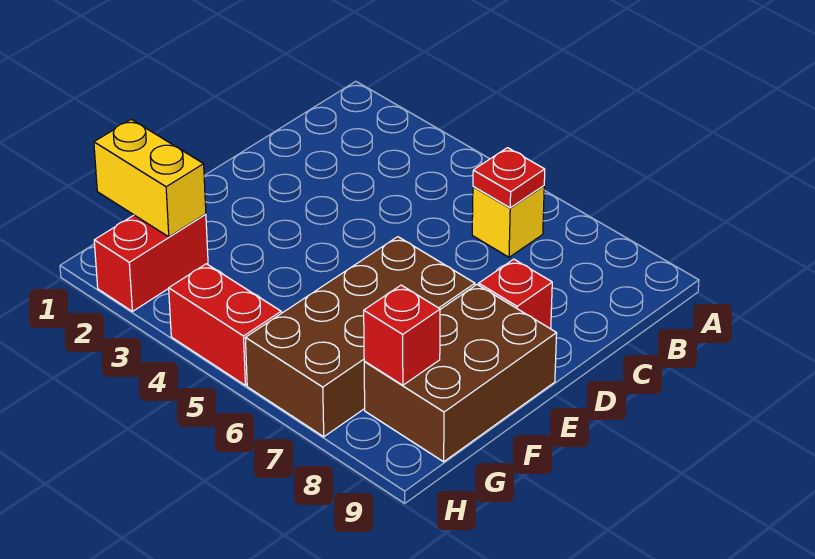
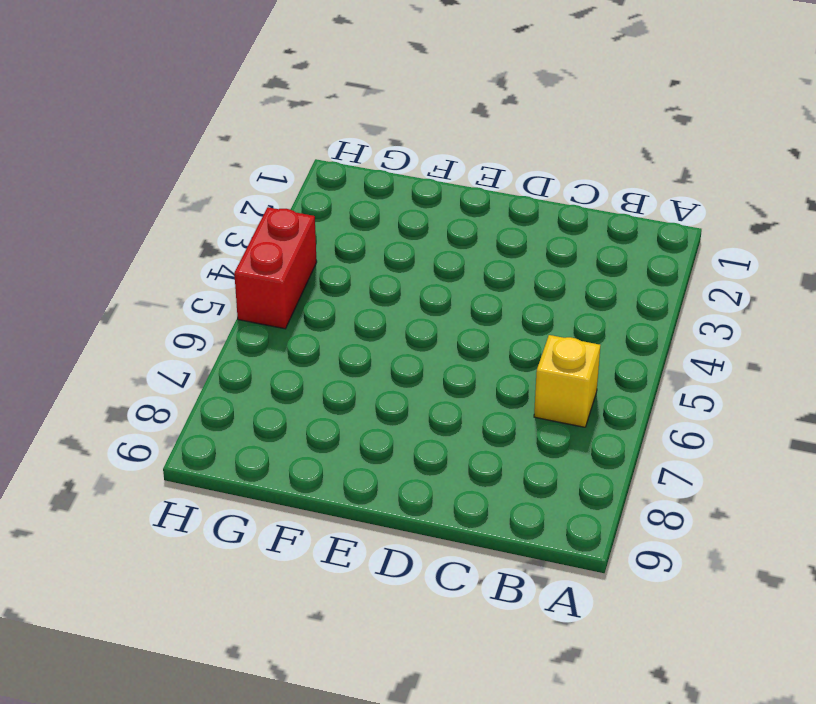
none -> red brick D8 level 1
none -> brown brick E6:H7 level 1

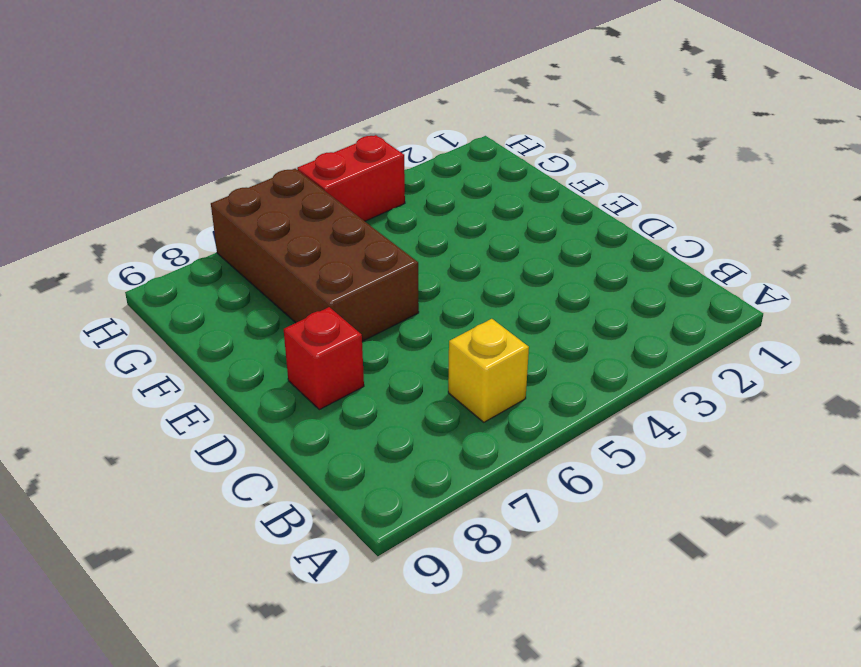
none -> brown brick E8:G9 level 1
none -> red brick G2:H2 level 1

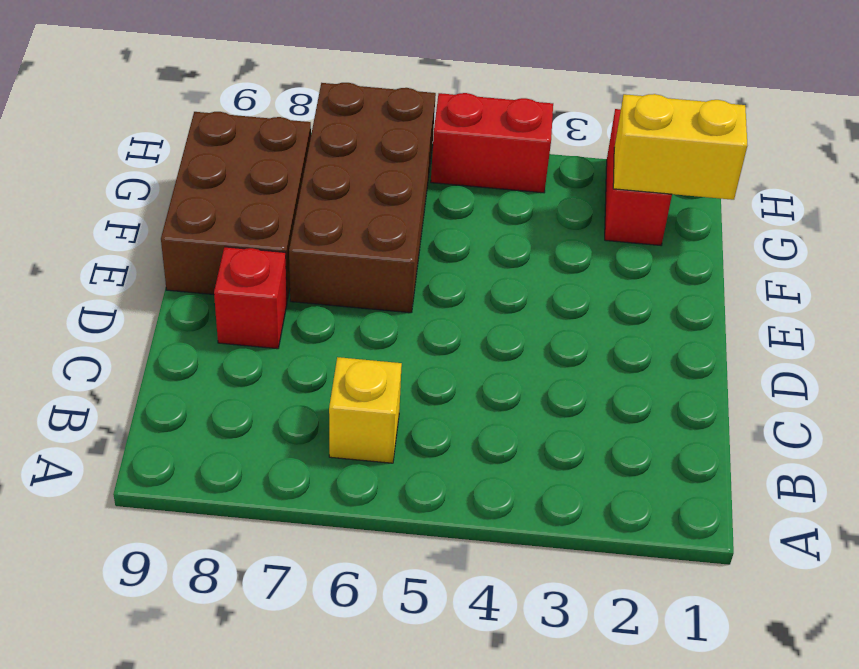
none -> red plate B6 level 2
none -> red brick G8 level 2

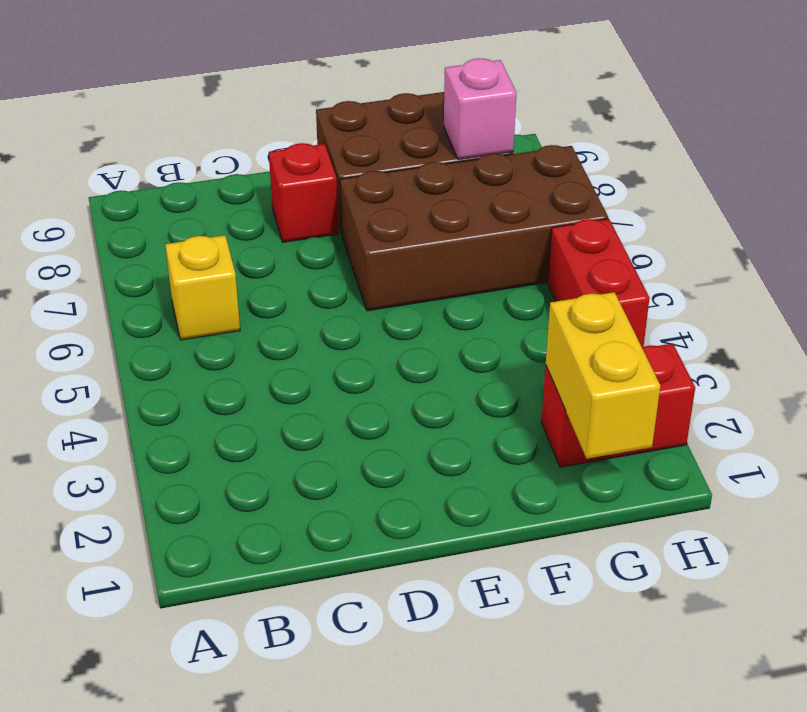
pink brick G8 level 2 -> red brick G8 level 2
none -> red plate B6 level 2

